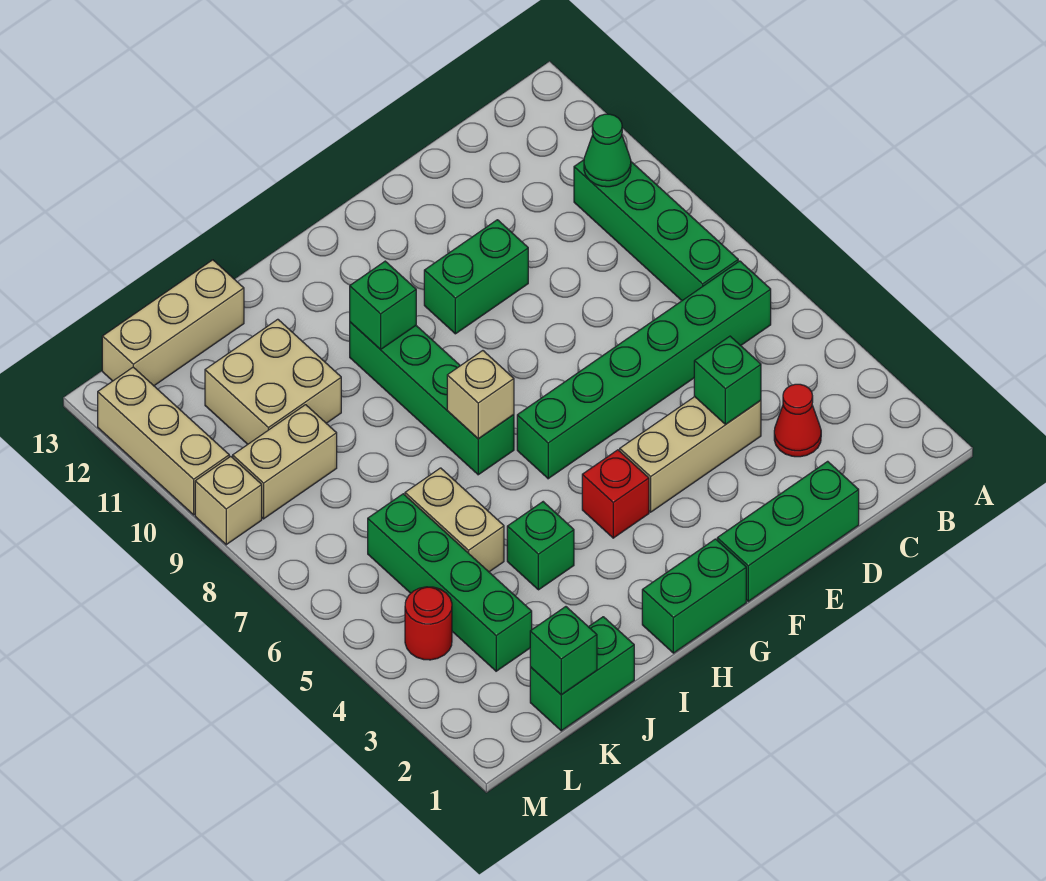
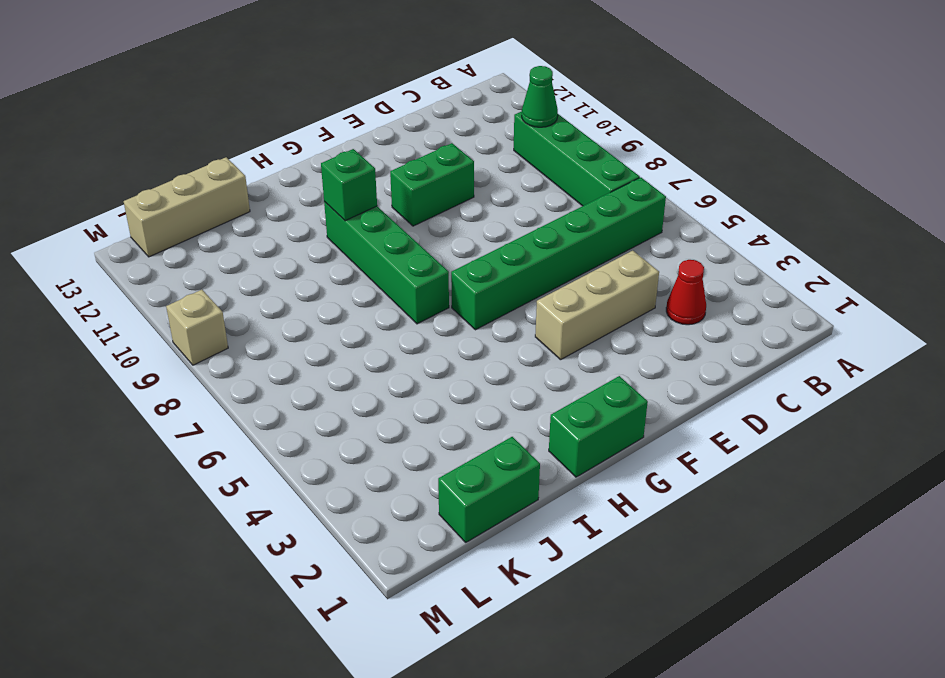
none -> green brick D1:F1 level 1
none -> red brick G4 level 1
none -> green brick I4 level 1

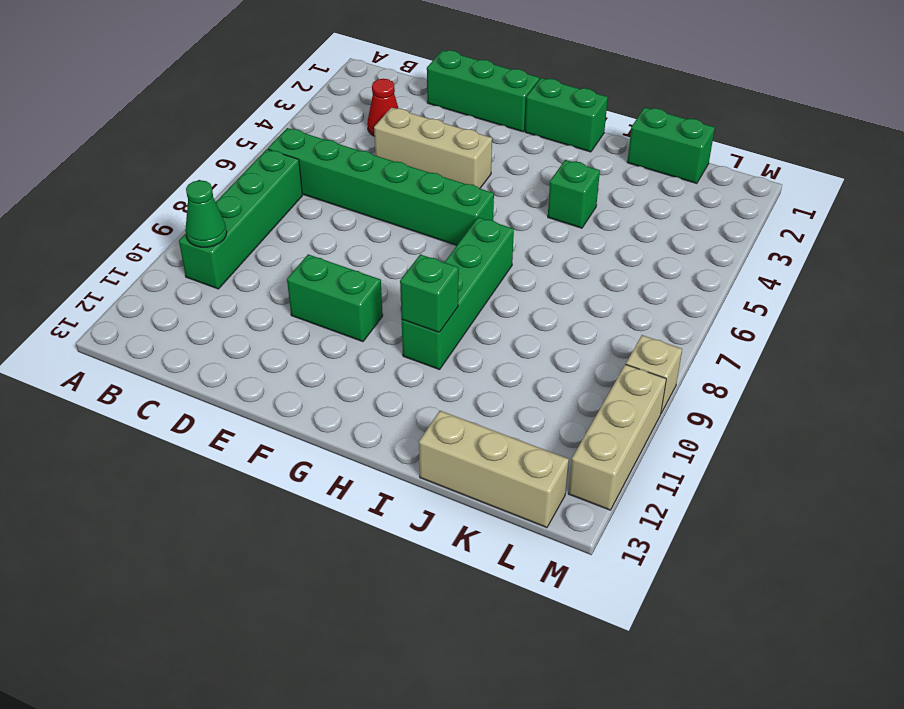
none -> red brick G4 level 1
none -> tan brick J5:J6 level 1
none -> tan brick J10:K11 level 1

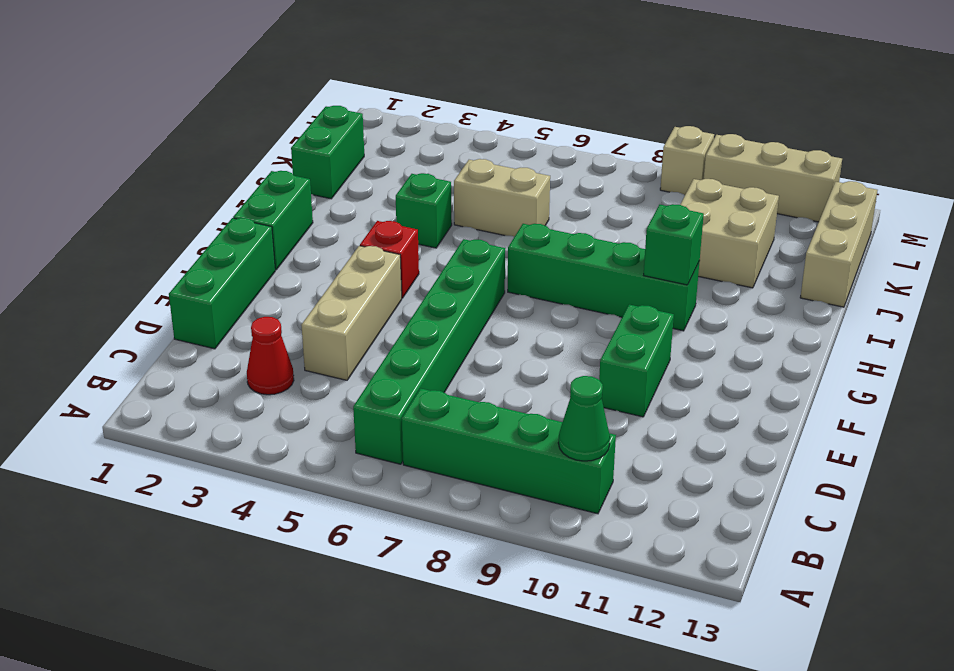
none -> green brick K3:K6 level 1
none -> tan brick K9:L9 level 1
none -> red round brick L4 level 1

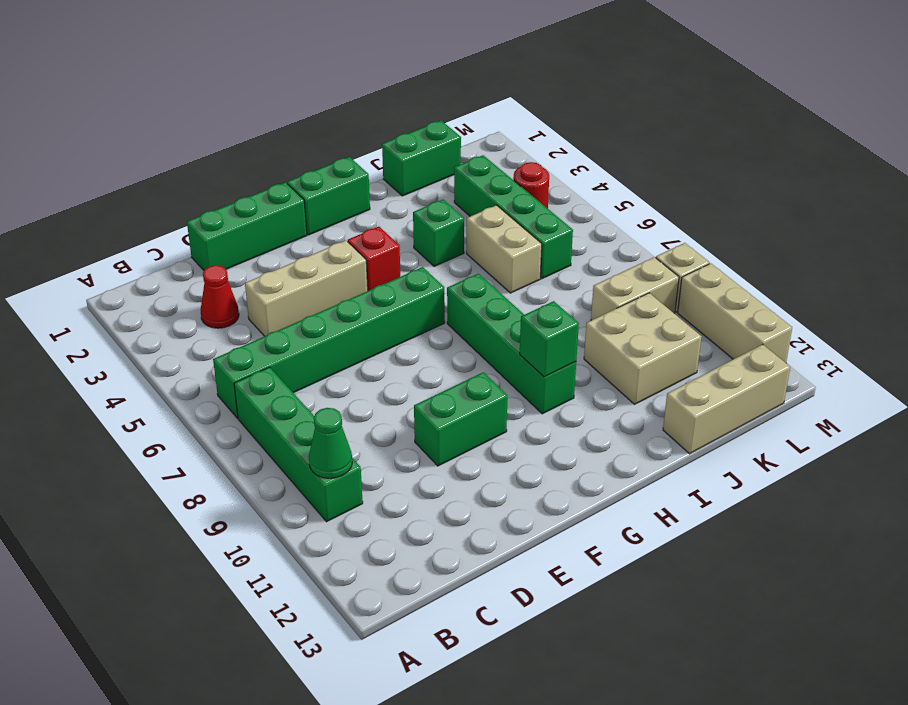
none -> green brick D4 level 2
none -> tan brick H7 level 2
none -> green brick K1 level 2

